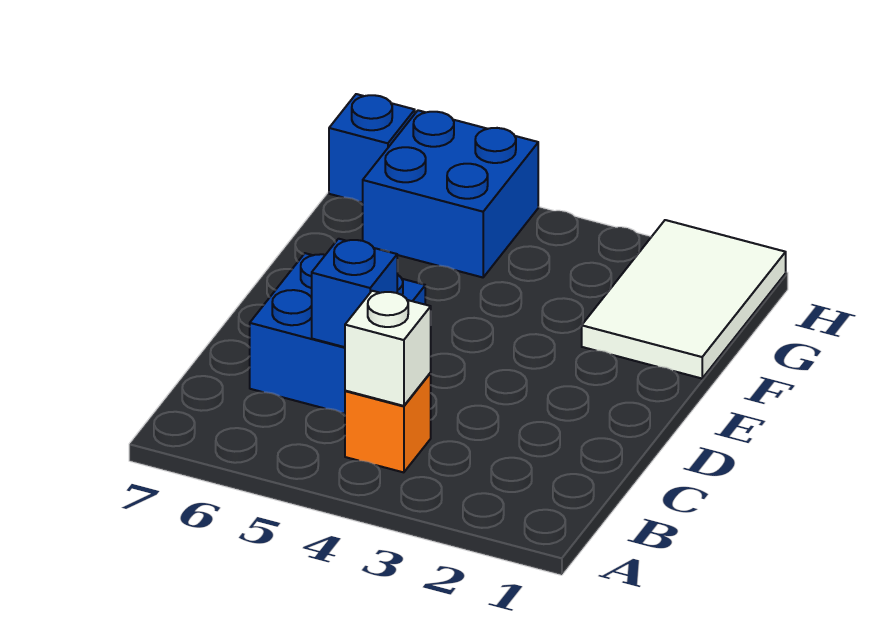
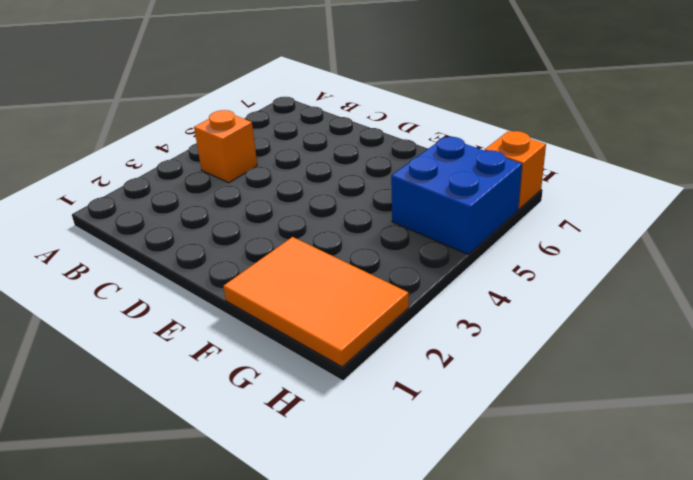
orange tile F1:H2 level 1 -> white tile F1:H2 level 1
orange brick H7 level 1 -> blue brick H7 level 1
none -> blue brick C5:D6 level 1
none -> white brick B4 level 2

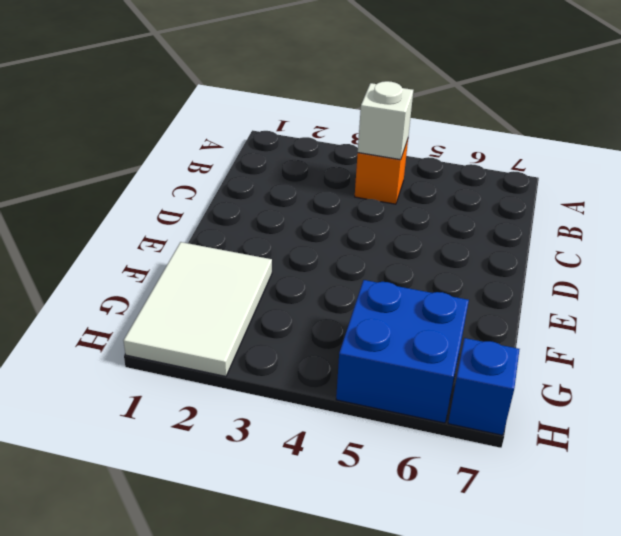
none -> blue brick C5:D6 level 1
none -> blue brick C5 level 2

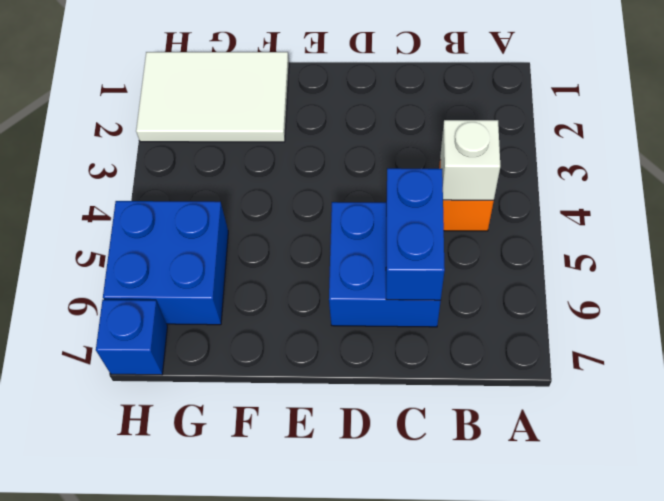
blue brick C5:C6 level 2 -> blue brick C5 level 2

